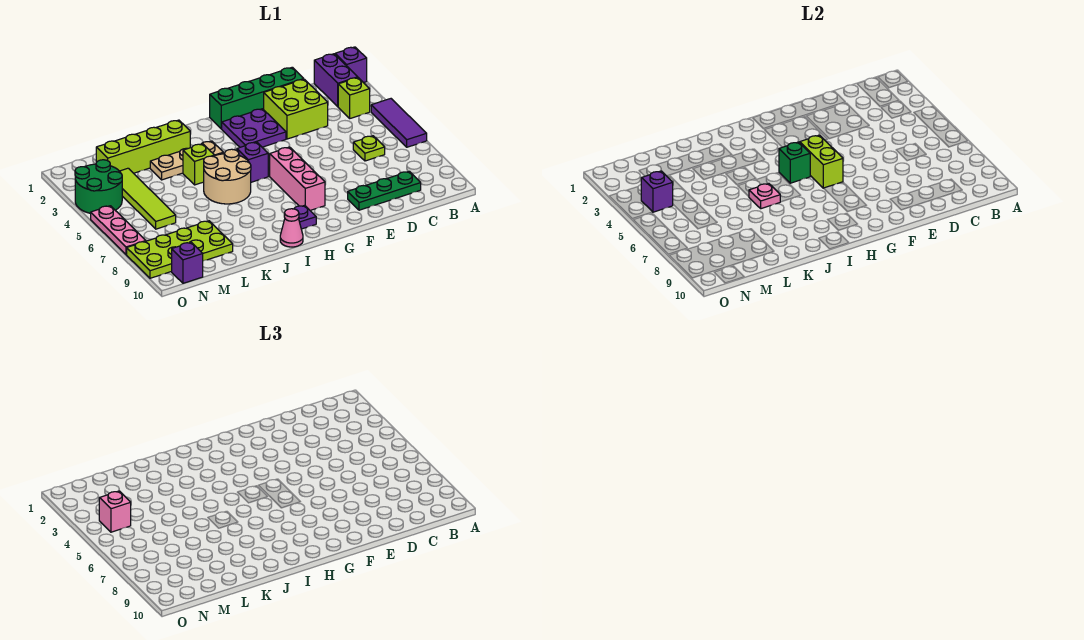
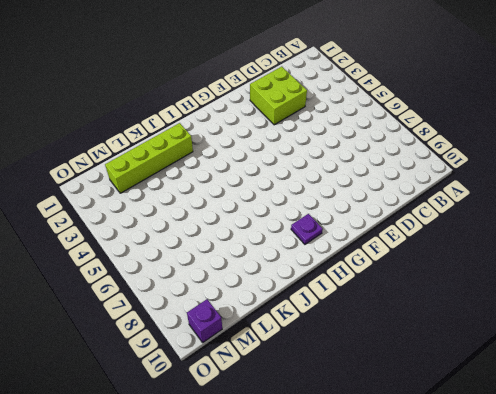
none -> purple brick A1 level 1
none -> purple tile A4:A6 level 1
none -> purple brick B1:B2 level 1

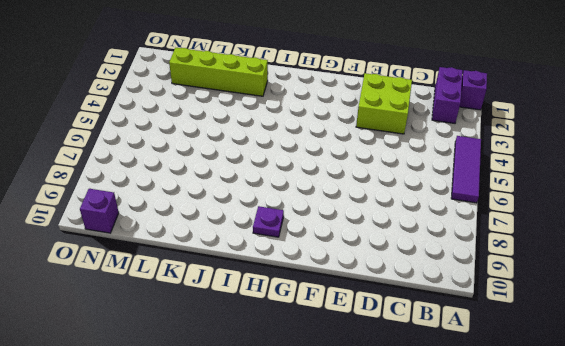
none -> lime brick B3 level 1
none -> lime plate C6 level 1
none -> green plate C9:E9 level 1

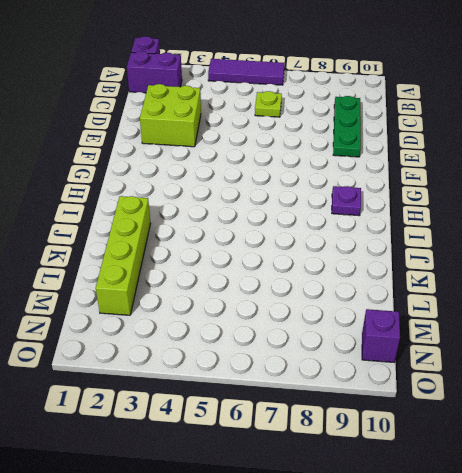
none -> lime brick B3 level 1
none -> green brick D1:G1 level 1
none -> purple plate F2:G3 level 1

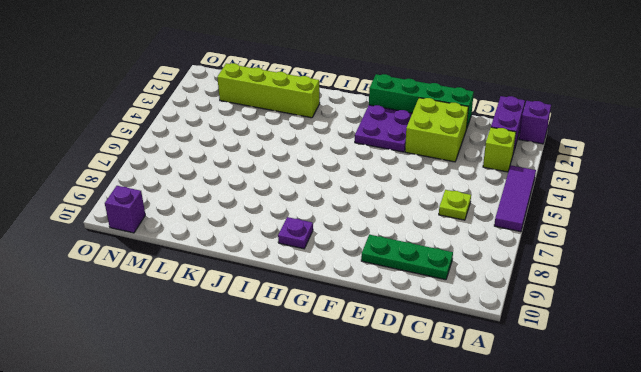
none -> pink brick G6:G8 level 1
none -> purple brick H5 level 1
none -> tan plate I3:K3 level 1

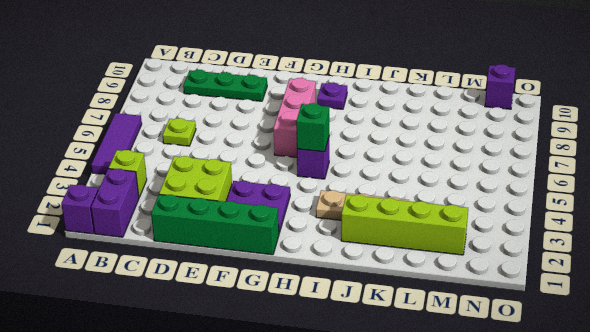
none -> tan round brick I5:J6 level 1
none -> pink cone I10 level 1
none -> lime brick J4 level 1

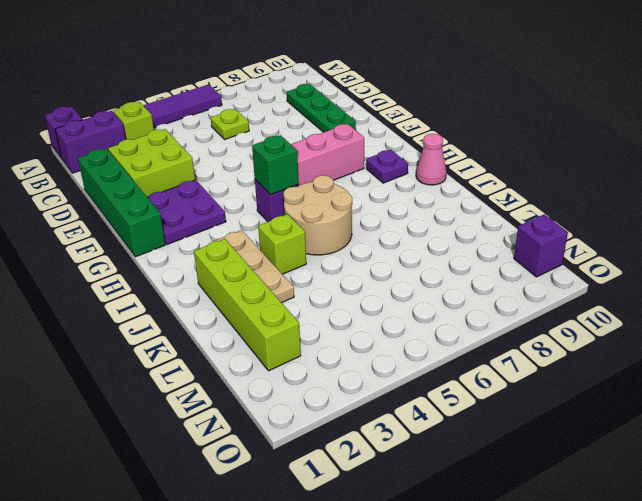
none -> lime plate L8:O9 level 1
none -> lime tile M3:M6 level 1
none -> green round brick N3:O4 level 1

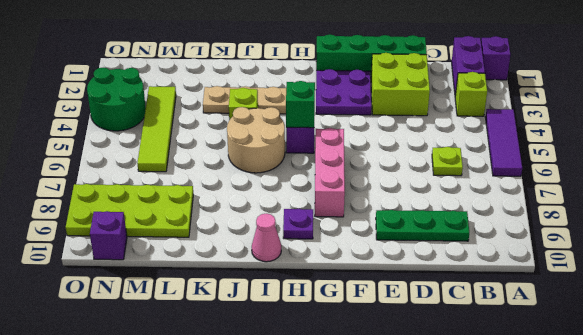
none -> lime brick J2:M2 level 1
none -> pink plate O5:O7 level 1
none -> lime brick G5:G6 level 2

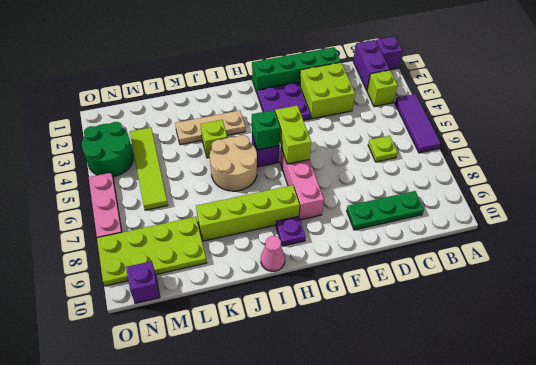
lime brick H8:K8 level 1 -> lime brick J2:M2 level 1
none -> pink plate J6 level 2
none -> purple brick N4 level 2
none -> pink brick N4 level 3

